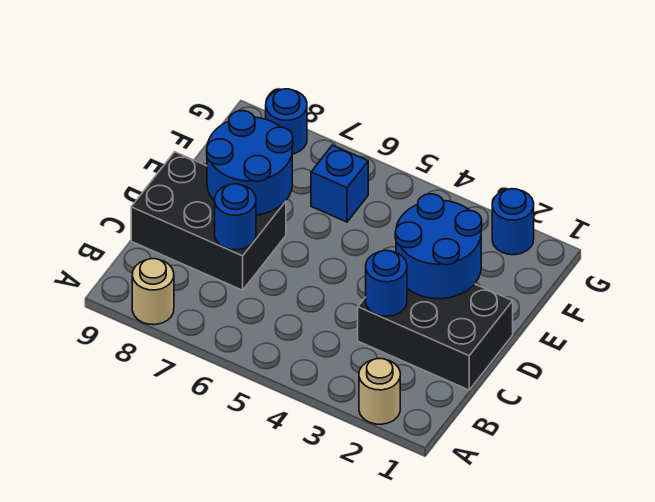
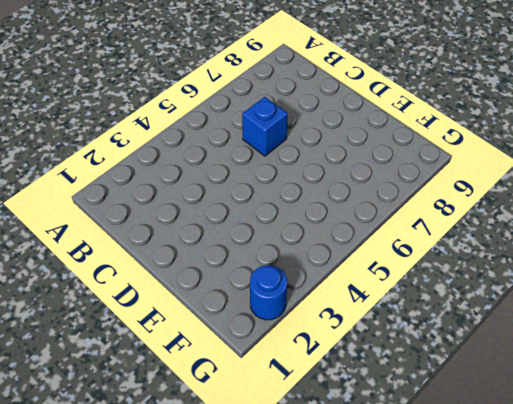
blue brick C6 level 1 -> blue brick F6 level 1
none -> tan round brick A2 level 1
none -> tan round brick A8 level 1

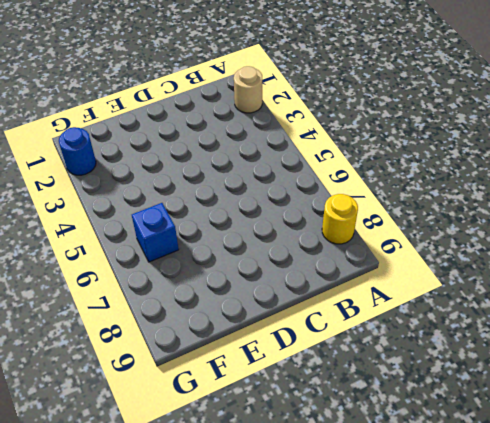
yellow round brick A8 level 1 -> tan round brick A8 level 1
none -> black brick C1:D3 level 1
none -> black brick C7:D9 level 1

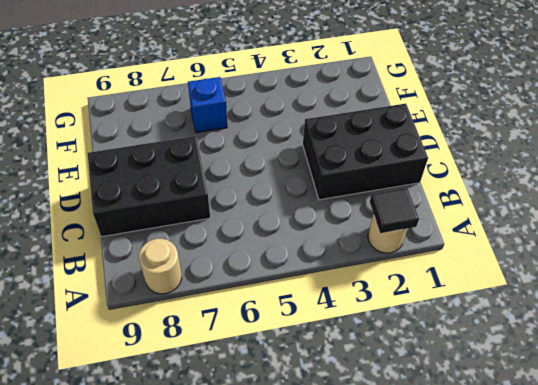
black tile A2 level 2 -> none
none -> blue round brick G2 level 1
none -> blue round brick G8 level 1

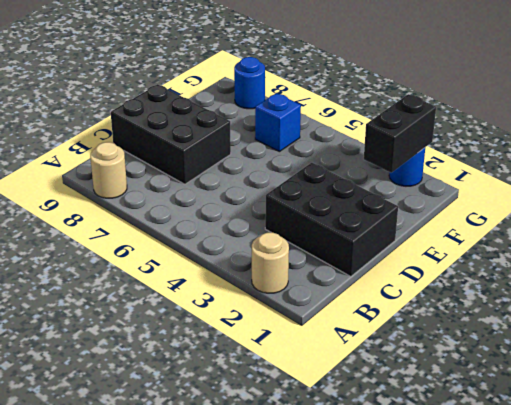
black brick F2:G2 level 2 -> none
none -> blue round brick C3 level 2
none -> blue round brick C7 level 2

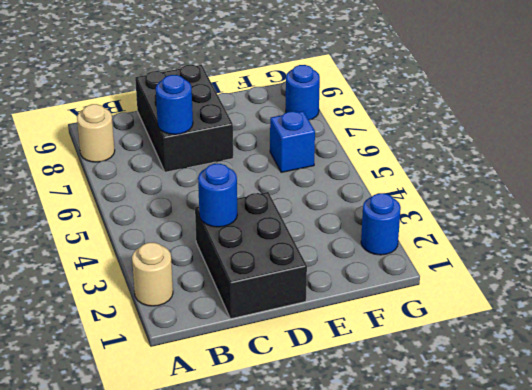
none -> blue round brick D2:E3 level 2
none -> blue round brick D7:E8 level 2

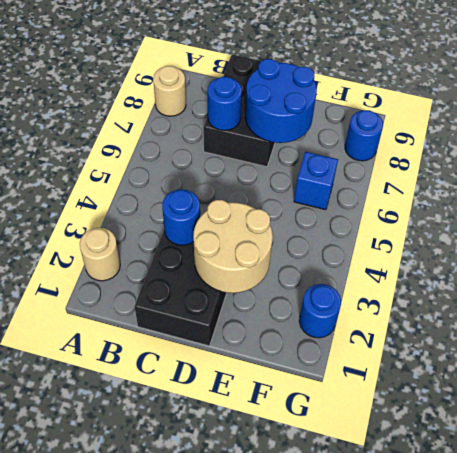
tan round brick D2:E3 level 2 -> blue round brick D2:E3 level 2

